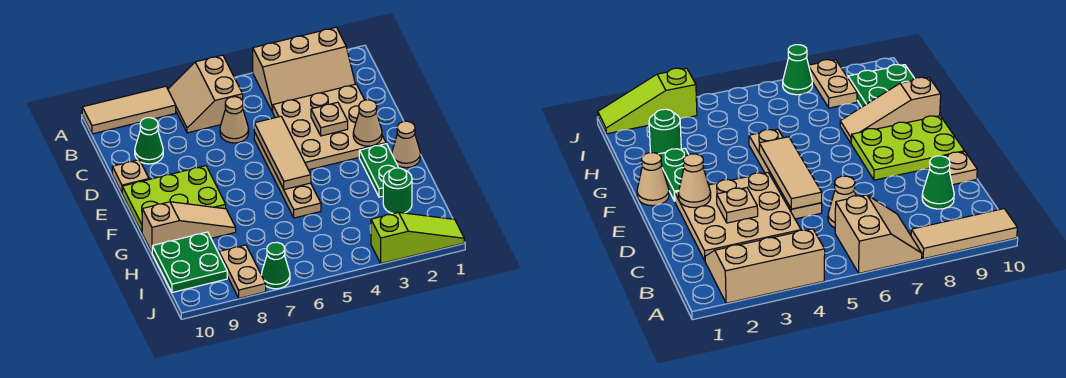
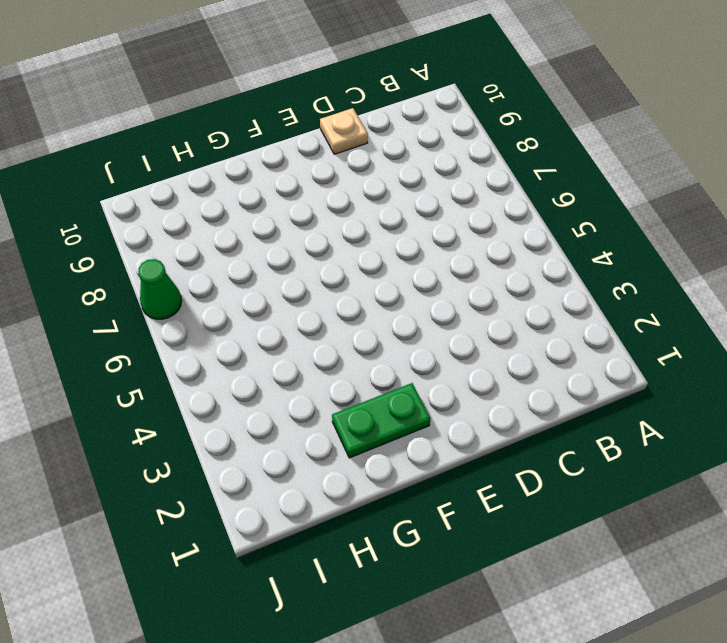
none -> tan slope A2:B4 level 1 top A
none -> tan slope A6:B7 level 1 top 6
none -> tan tile A8:A10 level 1

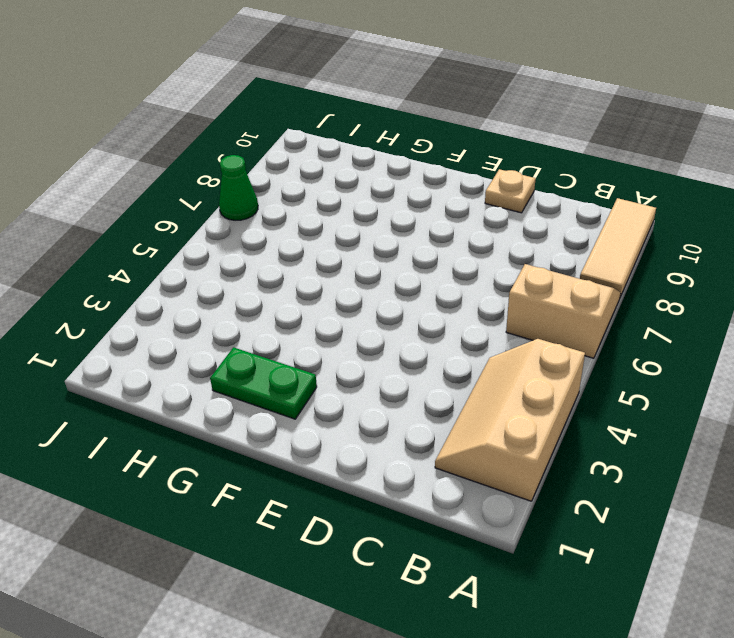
none -> tan plate C2:E4 level 1
none -> tan cone C6 level 1
none -> green cone C9 level 1

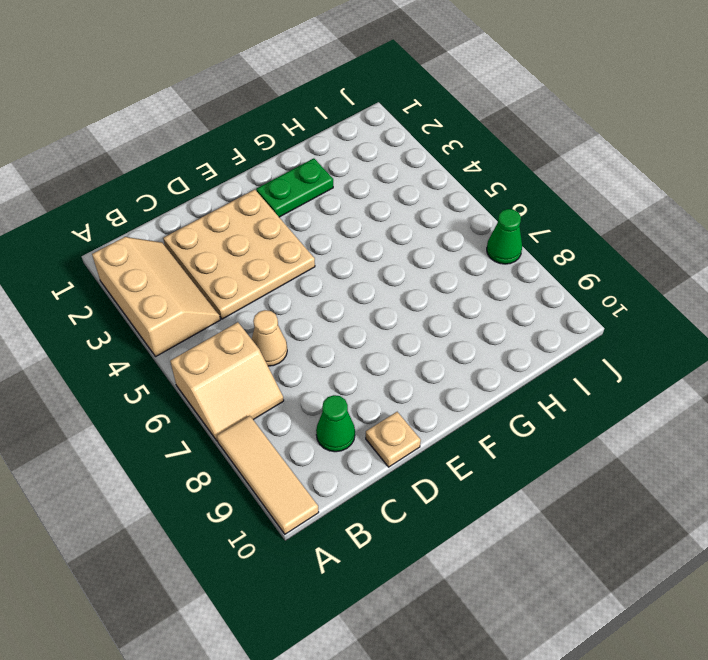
none -> tan plate D5:G5 level 1
none -> lime plate E8:F10 level 1
none -> tan cone F1 level 1

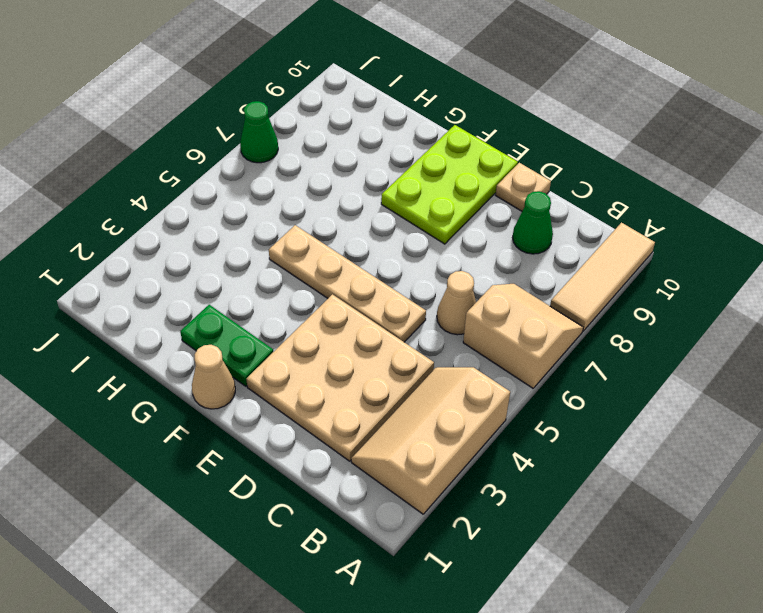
none -> tan slope G8:G10 level 1 top 10
none -> green round brick H2 level 1
none -> green plate H9:I10 level 1

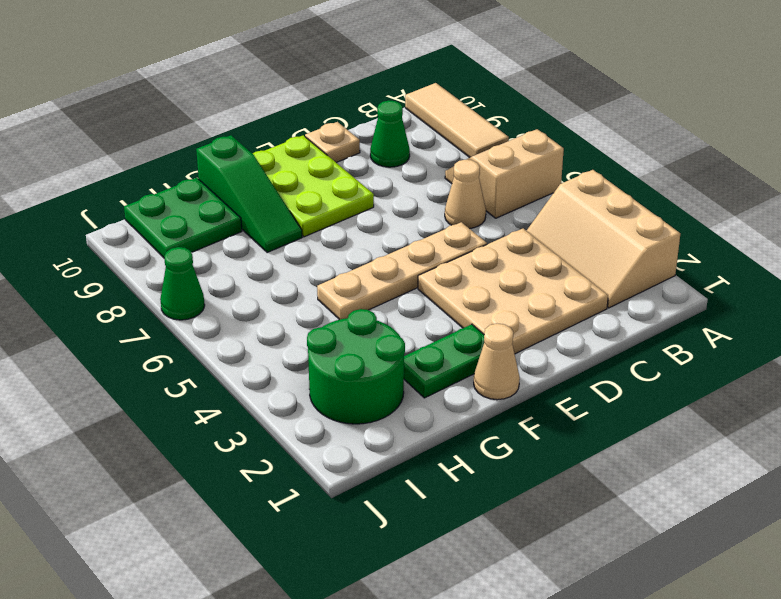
green slope G8:G10 level 1 top 10 -> tan slope G8:G10 level 1 top 10
green round brick H2:I3 level 1 -> green round brick H2 level 1
none -> tan plate I8:J8 level 1
none -> lime slope J1:J3 level 1 top 3
none -> tan plate D3 level 2

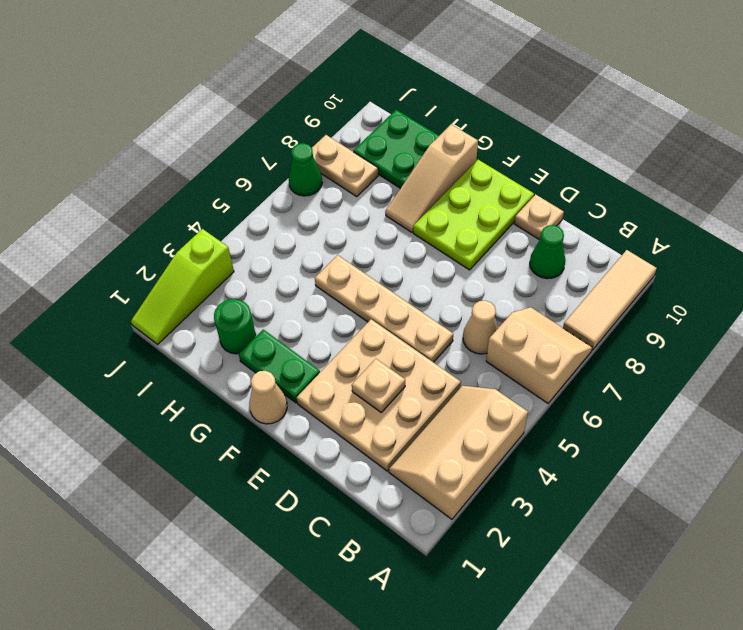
none -> tan tile D5:F5 level 2
none -> tan cone E2 level 2

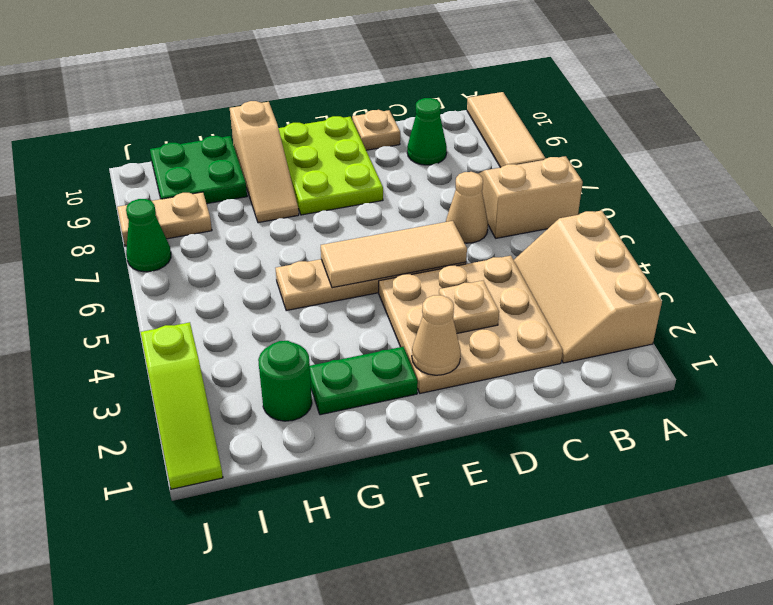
none -> tan cone F1 level 1

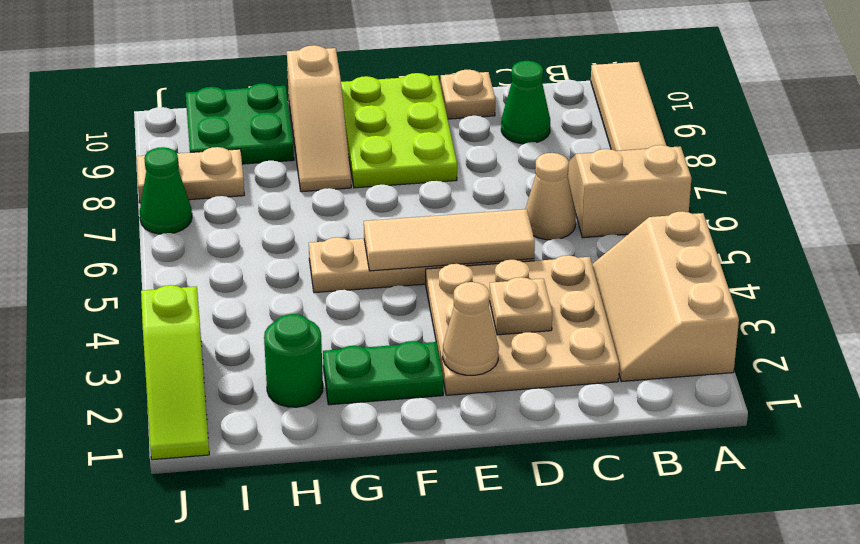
none -> tan cone F1 level 1

